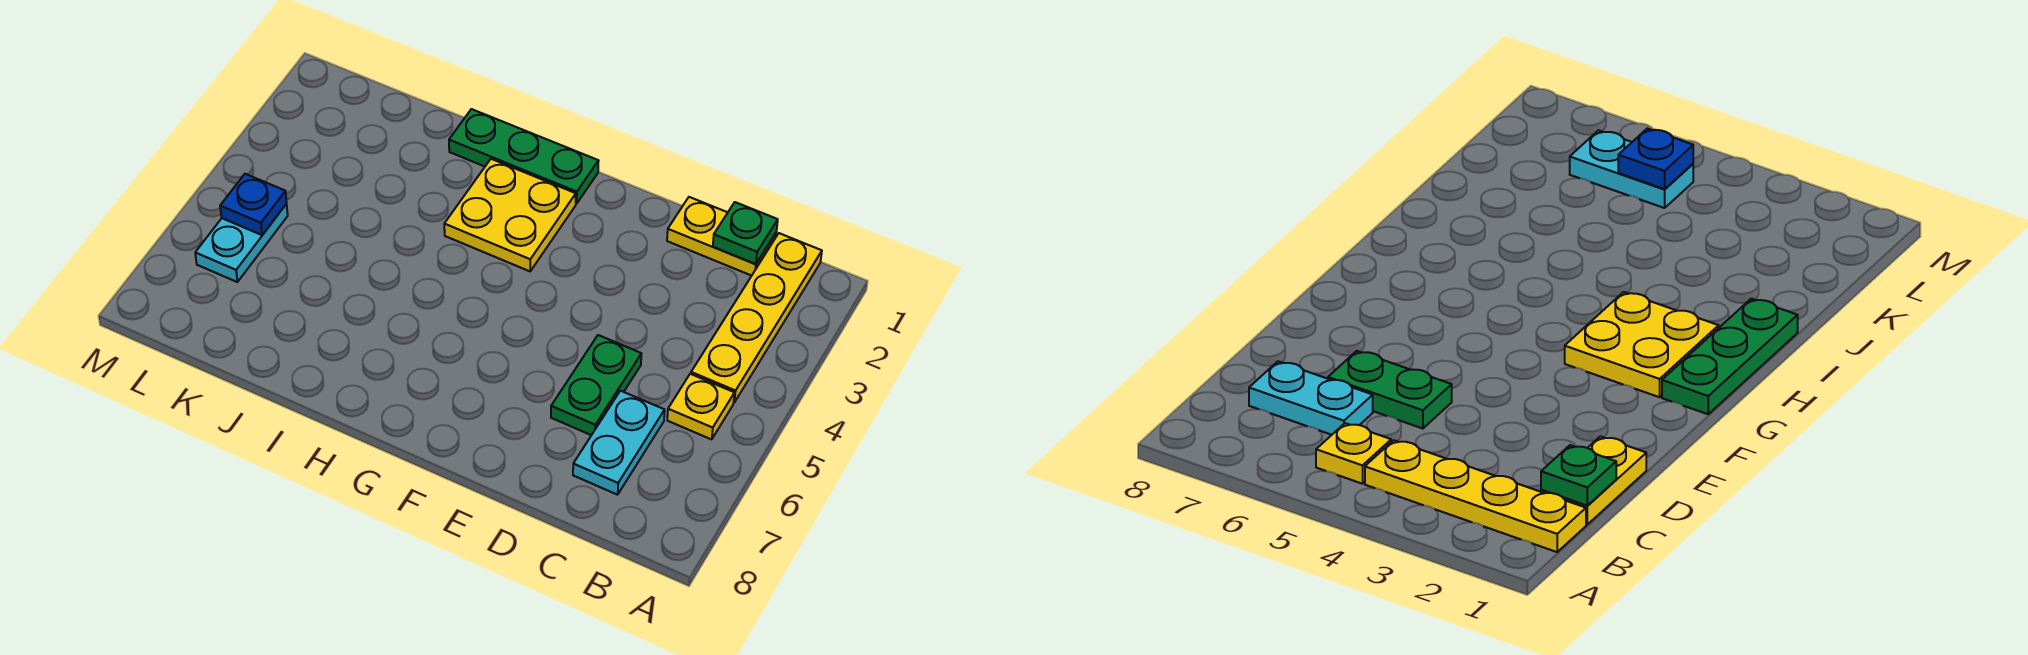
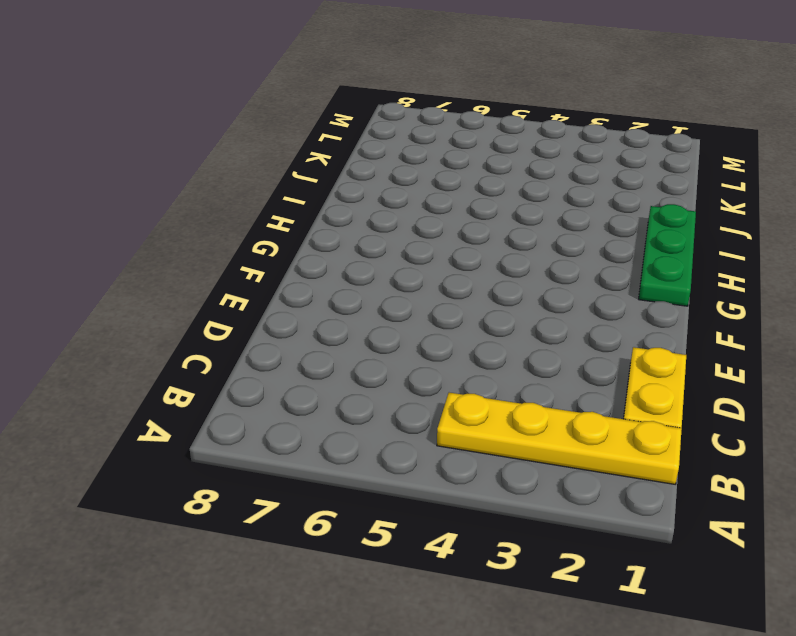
none -> yellow plate B5 level 1
none -> cyan plate C6:C7 level 1

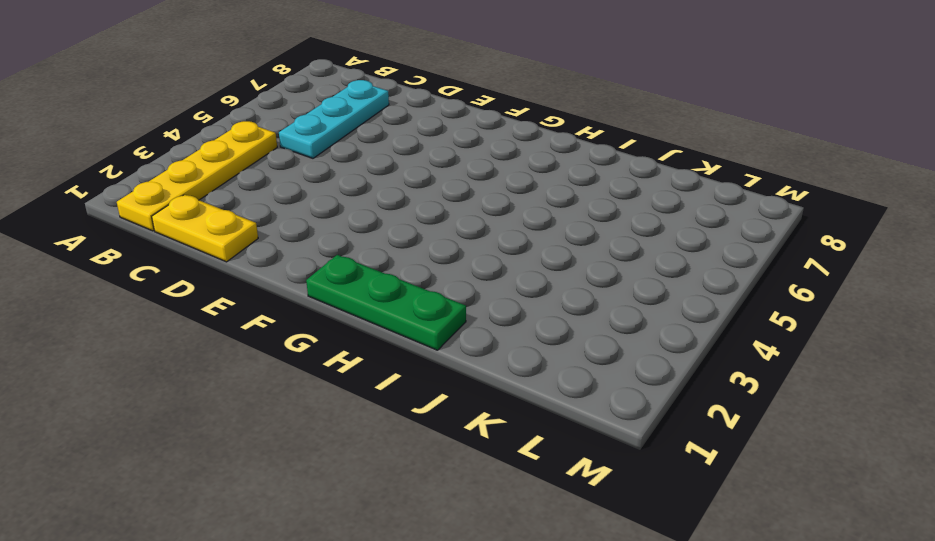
cyan plate C5:C7 level 1 -> cyan plate C6:C7 level 1
none -> yellow plate B5 level 1
none -> green plate D5:D6 level 1

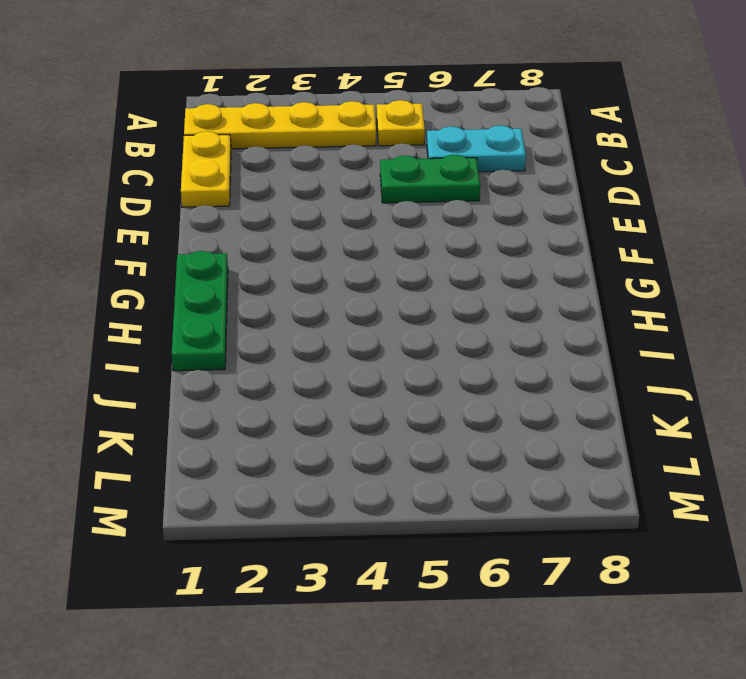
none -> yellow plate G2:H3 level 1
none -> cyan plate L5:L6 level 1

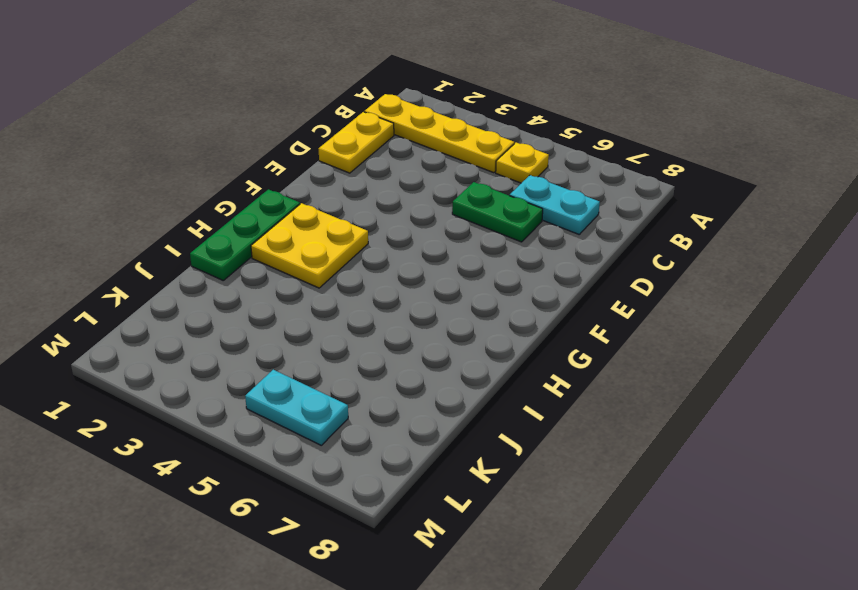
none -> green plate C1 level 2
none -> blue plate L5 level 2

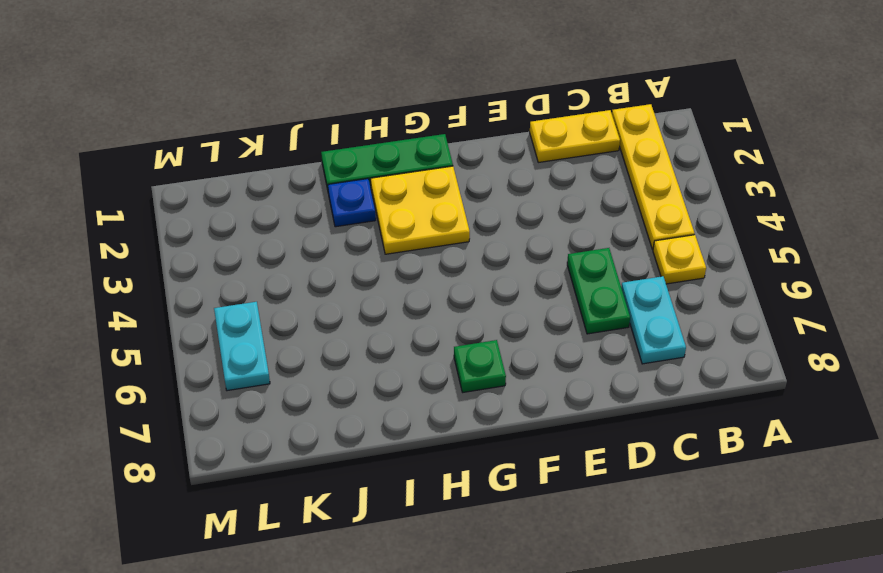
green plate G7 level 1 -> green plate C1 level 2
blue plate I2 level 1 -> blue plate L5 level 2

